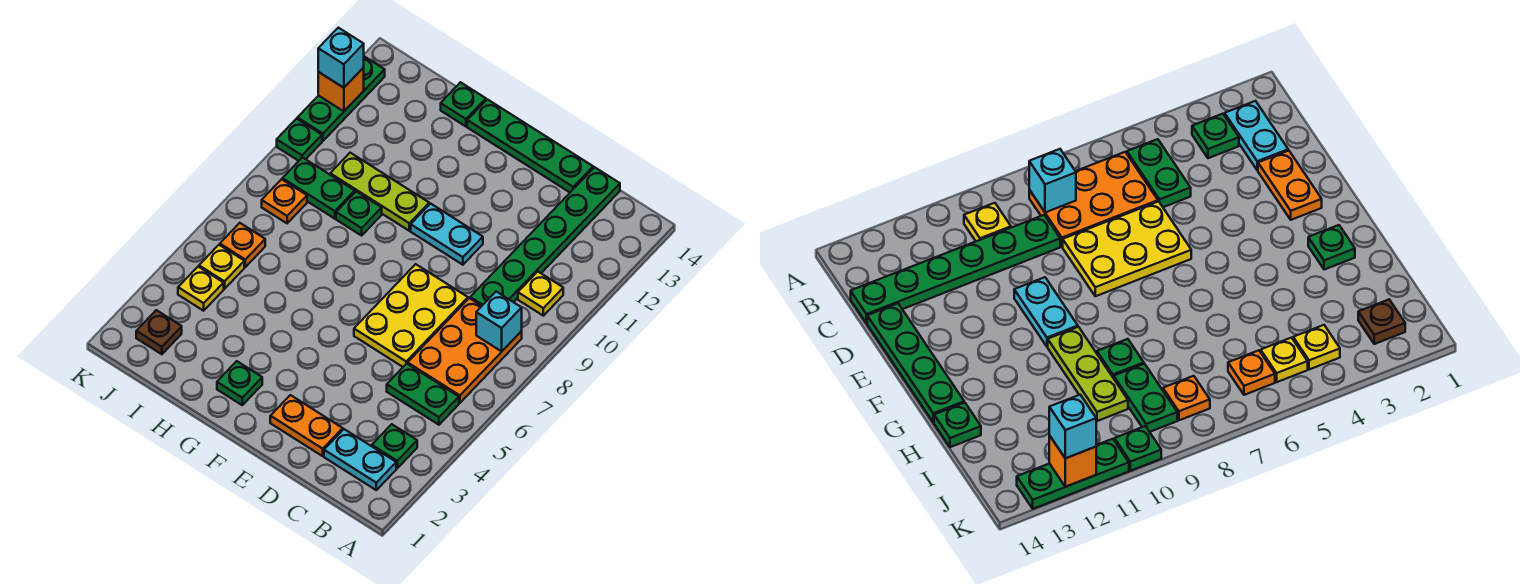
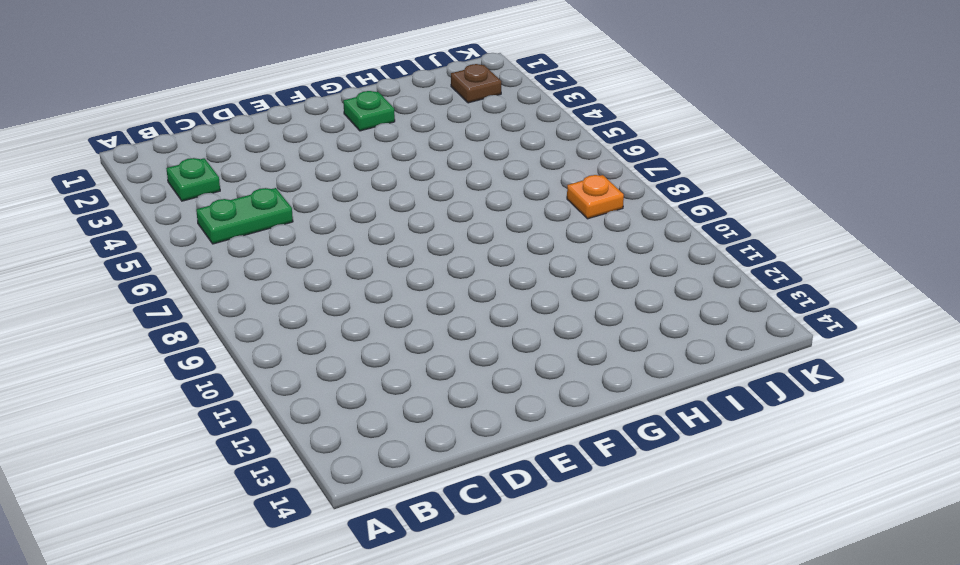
none -> cyan plate B2:C2 level 1
none -> orange plate B6:C8 level 1
none -> yellow plate B10 level 1

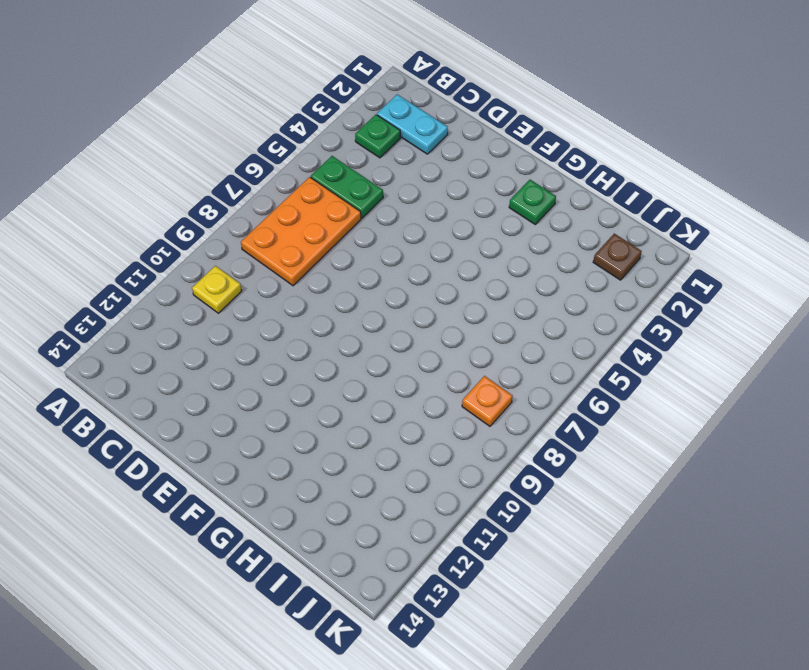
none -> green plate C9:C14 level 1
none -> orange plate D2:E2 level 1
none -> yellow plate D6:E8 level 1

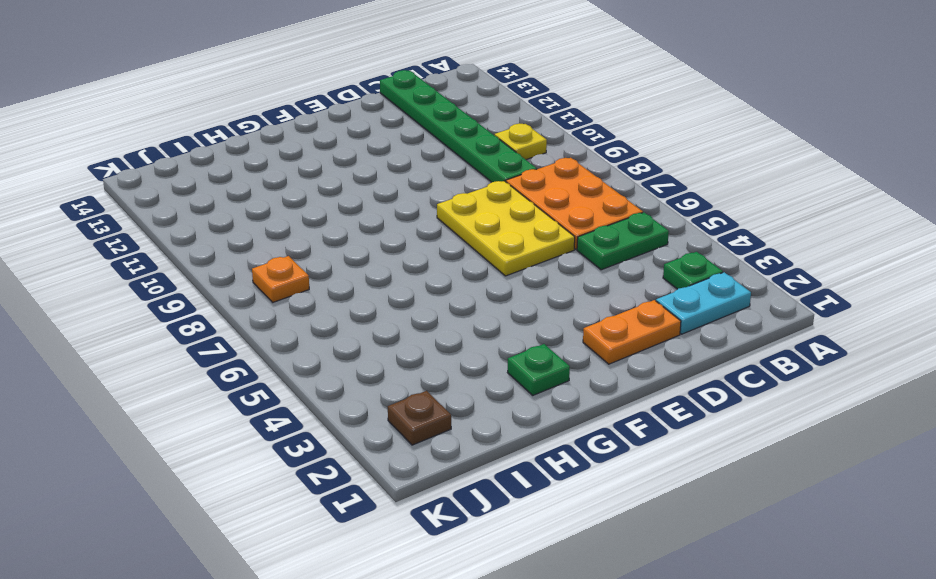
none -> green plate D14:G14 level 1
none -> cyan plate E10:F10 level 1
none -> lime plate G10:I10 level 1

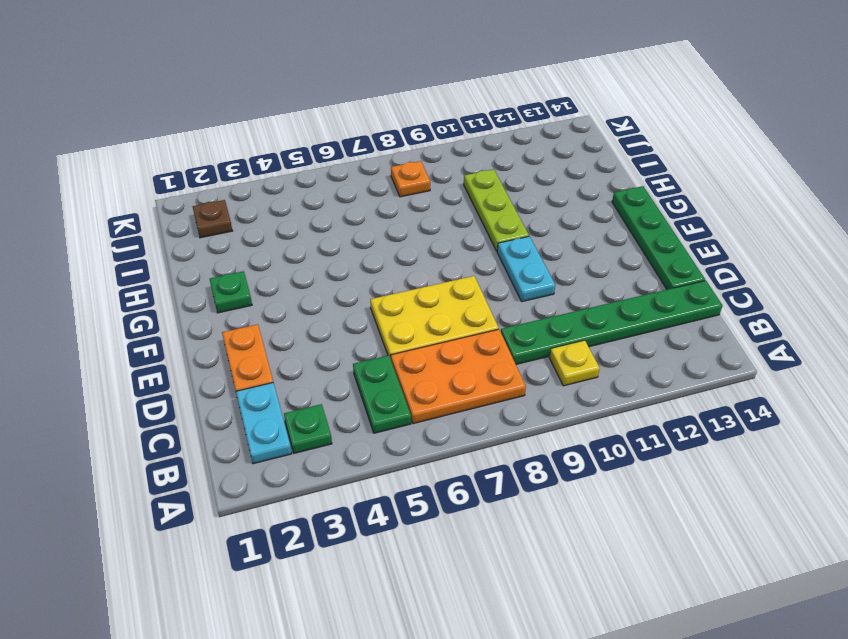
none -> green plate H9 level 1
none -> green plate H14 level 1
none -> green plate I9:J9 level 1

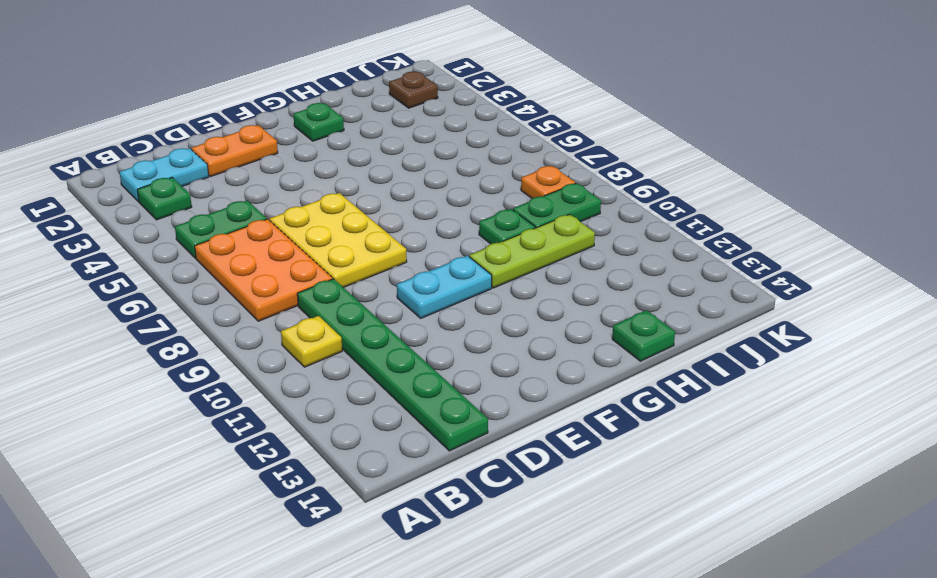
none -> green plate D14:G14 level 1
none -> yellow plate J4 level 1
none -> yellow plate J5 level 1

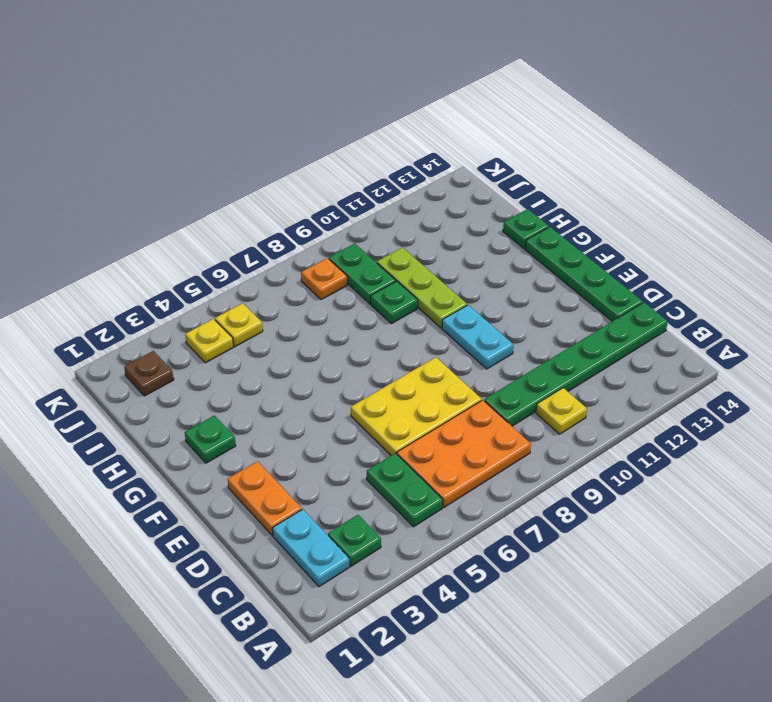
none -> orange plate J6 level 1
none -> green plate K10 level 1
none -> green plate K11:K13 level 1

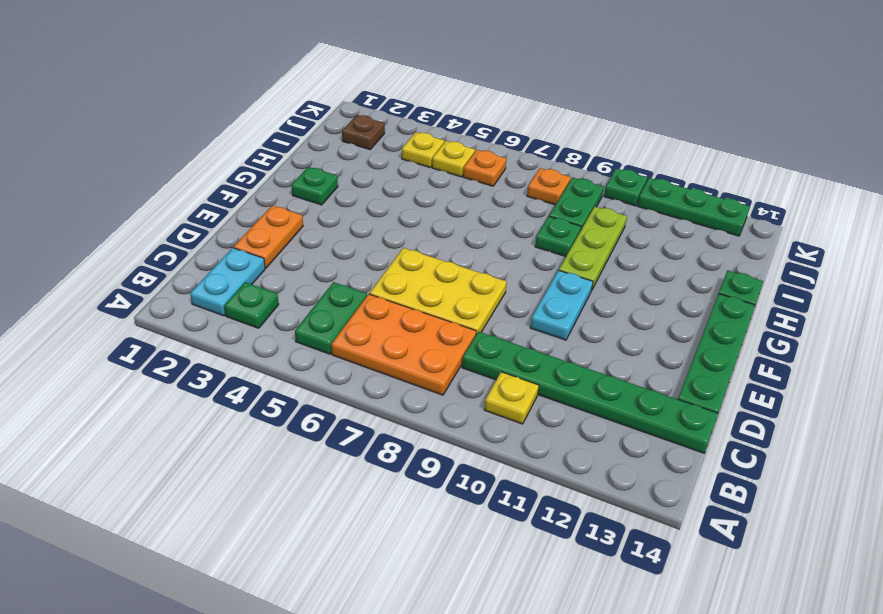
none -> cyan brick B8 level 2
none -> orange brick K12 level 2
none -> cyan brick K12 level 3

